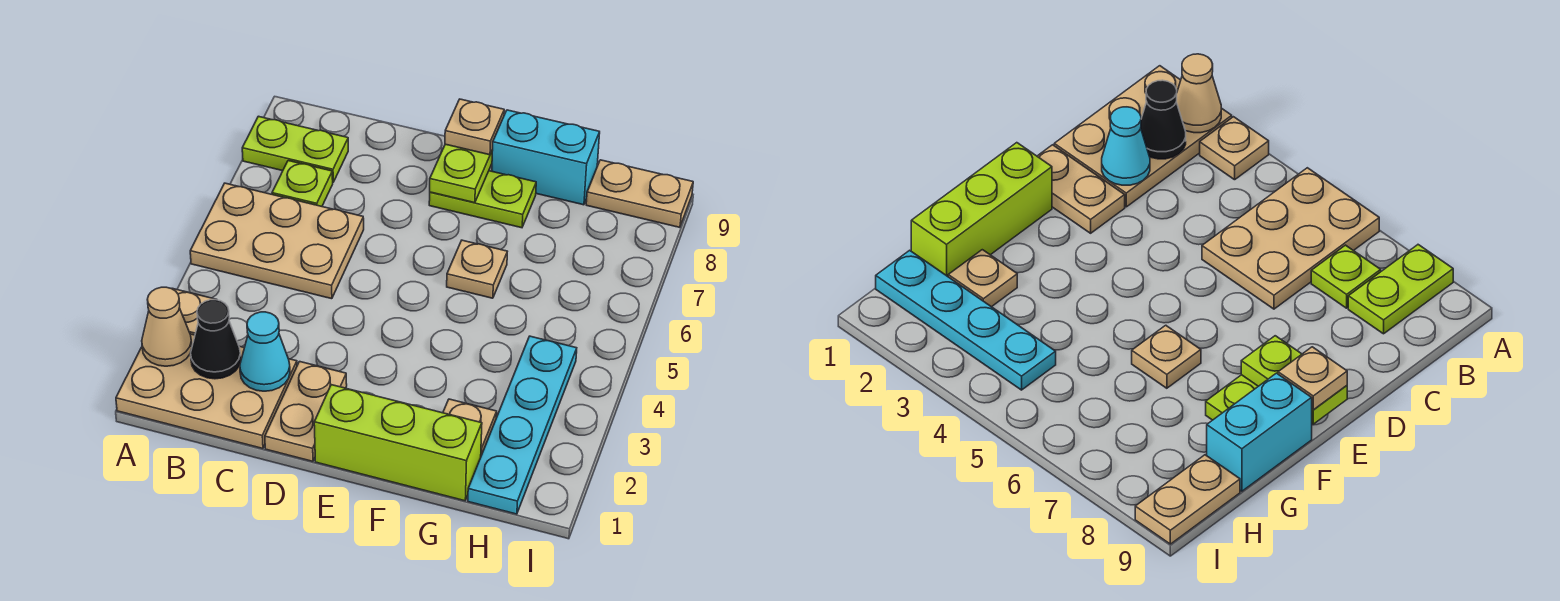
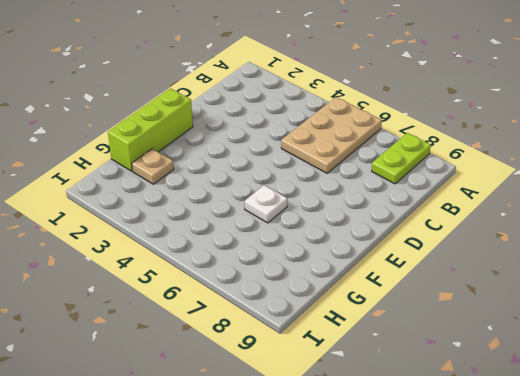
white plate F6 level 1 -> tan plate F6 level 1
none -> tan plate A1:C2 level 1
none -> tan plate A3 level 1
none -> lime plate B7 level 1

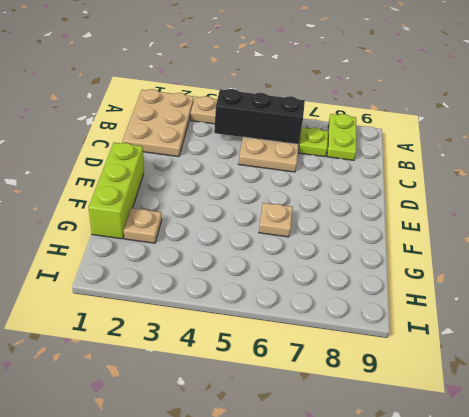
black brick B4:B6 level 2 -> none
none -> tan plate D1:D2 level 1
none -> lime plate E8:F8 level 1
none -> cyan brick F9:G9 level 1

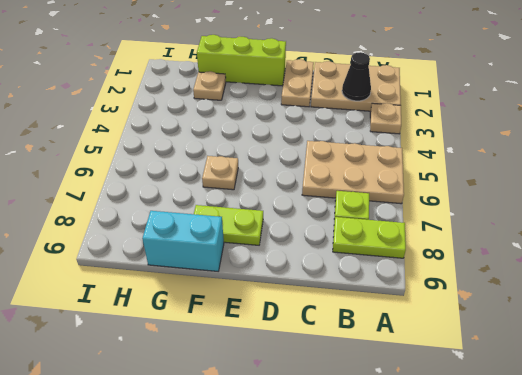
none -> cyan plate H1:H4 level 1
none -> tan plate H9:I9 level 1
none -> tan cone A2 level 2

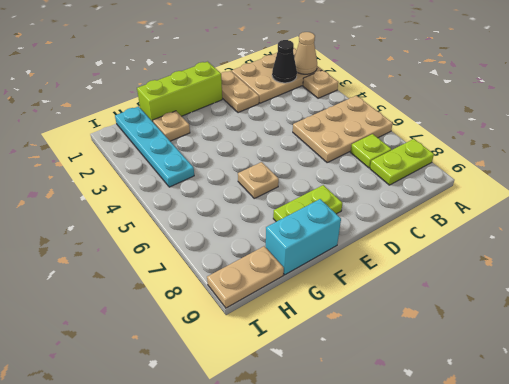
none -> cyan cone C2 level 2
none -> lime plate E8:E9 level 2
none -> tan plate E9 level 3

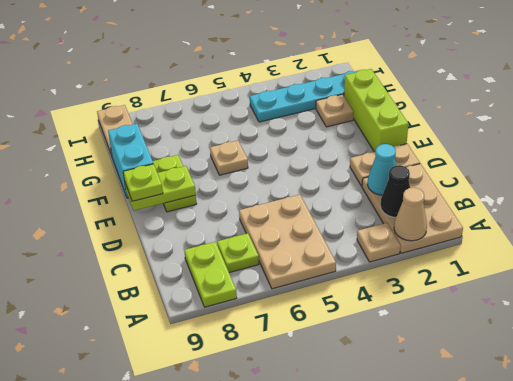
lime plate E9 level 3 -> tan plate E9 level 3

